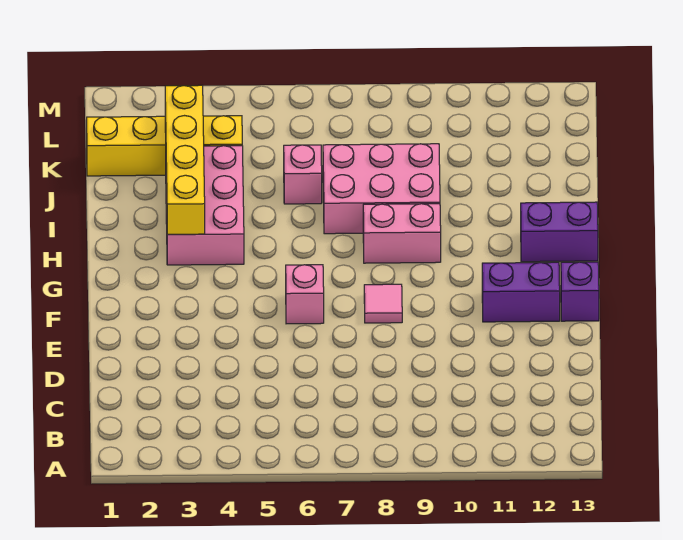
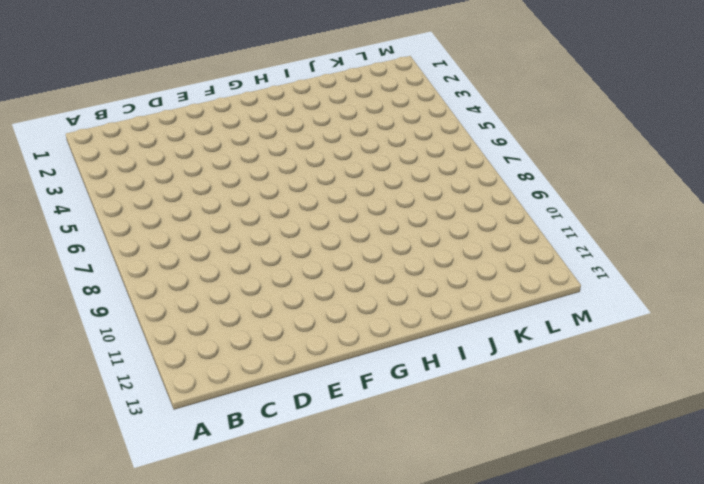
none -> pink brick F6 level 1
none -> pink tile F8 level 1

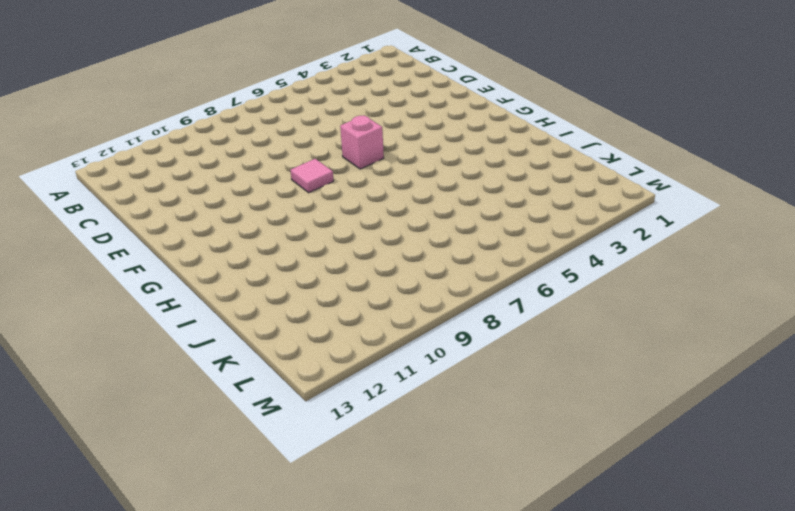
none -> purple brick F11:F12 level 1
none -> purple brick F13 level 1

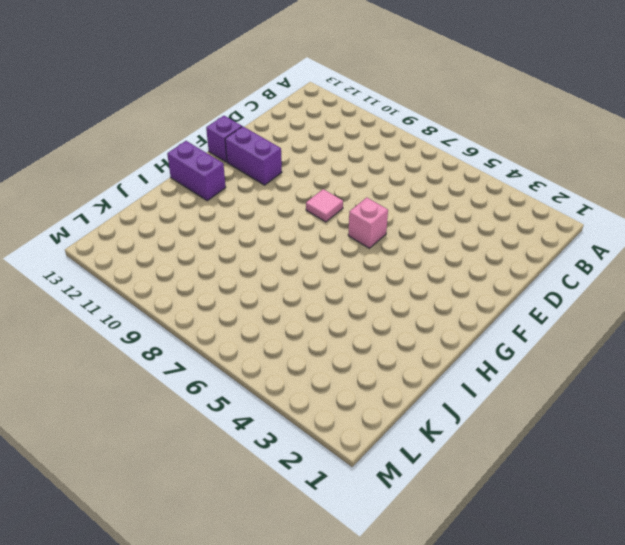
none -> pink brick H3:J4 level 1
none -> pink brick H8:H9 level 1

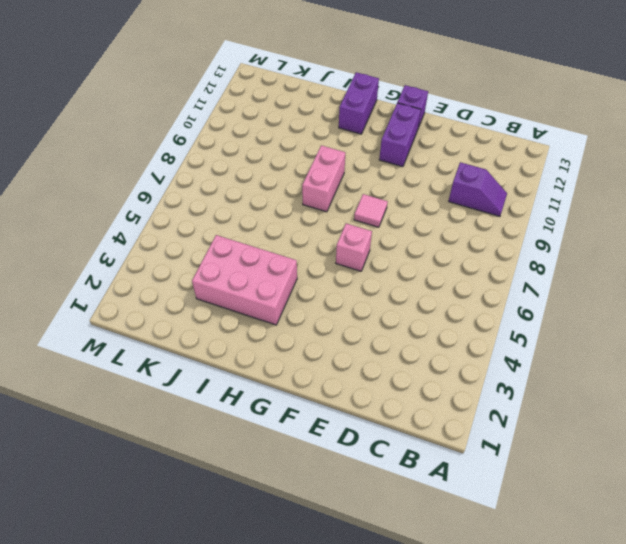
purple slope B10:C10 level 1 top C -> none
none -> pink brick I7:J9 level 1
none -> pink brick J6 level 1

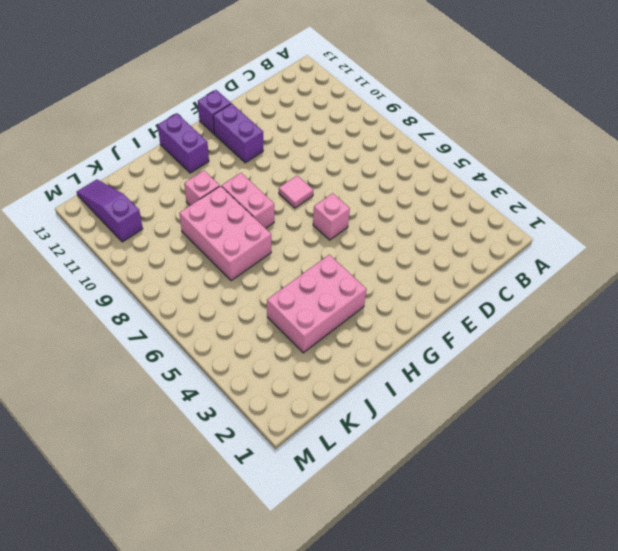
pink brick I10 level 1 -> pink brick J6 level 1
purple slope L11:L13 level 1 top 11 -> none
none -> yellow brick K1:K4 level 1
none -> yellow brick H3:K3 level 2

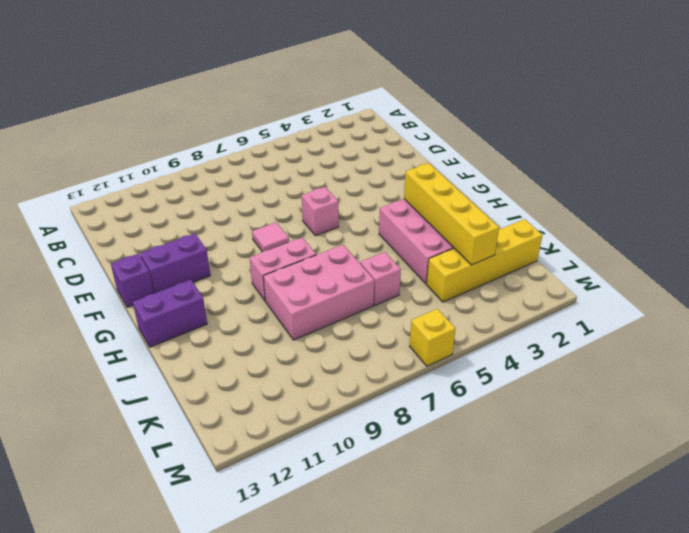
yellow brick M6 level 1 -> none

